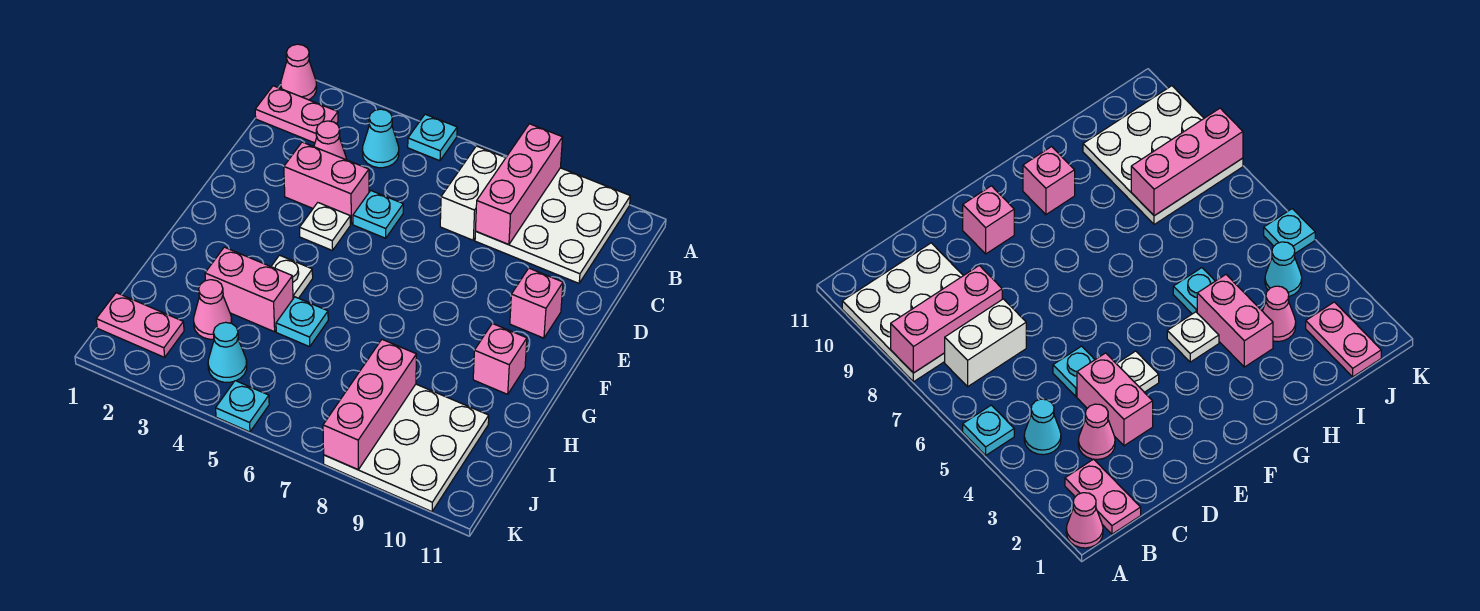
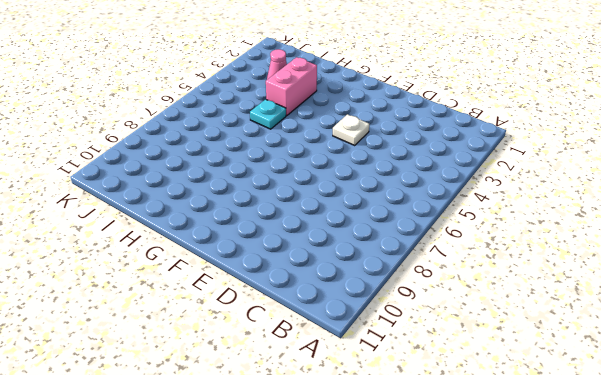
none -> pink cone A1 level 1
none -> cyan plate A5 level 1
none -> white plate A8:C10 level 1

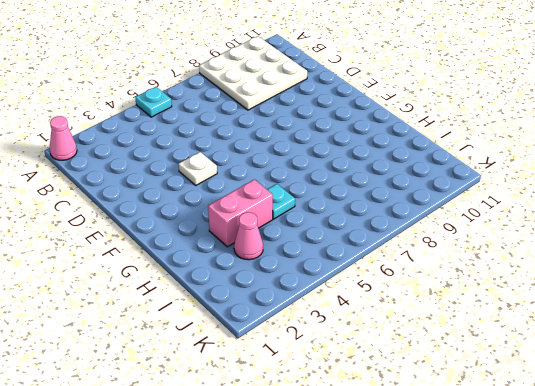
none -> pink plate B1:B2 level 1
none -> cyan cone B4 level 1
none -> white brick B7:C7 level 1

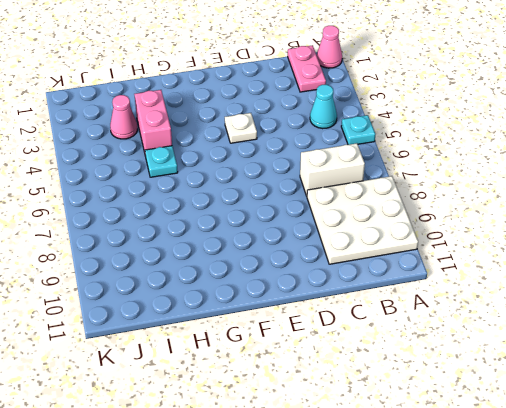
none -> pink cone C3 level 1
none -> pink brick D3:D4 level 1
none -> cyan plate D5 level 1

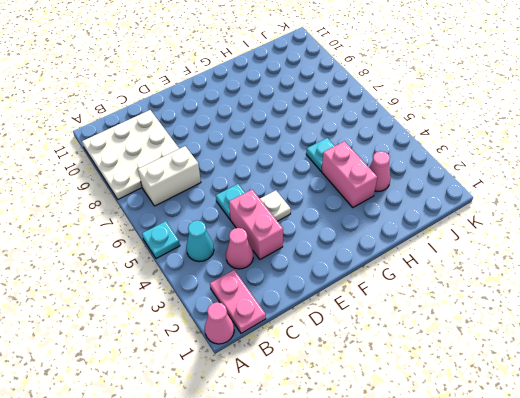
none -> pink brick E10 level 1
none -> white plate G4 level 1
none -> pink brick G10 level 1

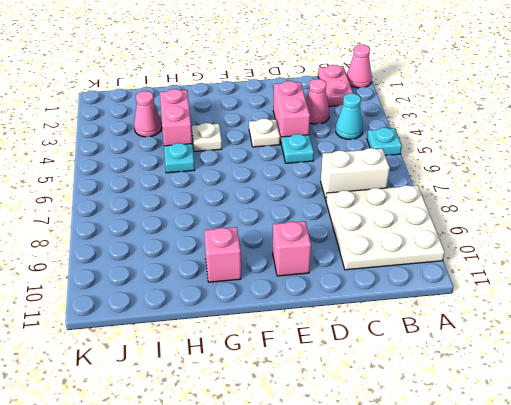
none -> white plate I8:K10 level 1
none -> pink plate J1:J2 level 1
none -> cyan cone J4 level 1

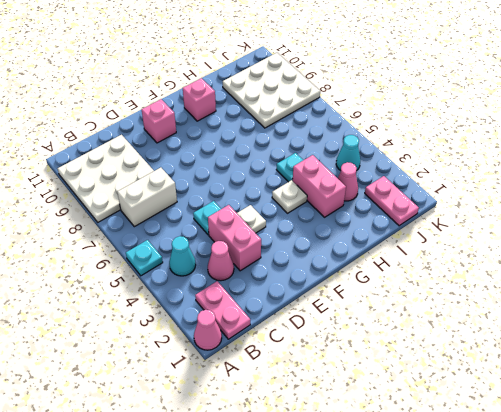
none -> cyan plate K5 level 1
none -> pink brick A8:C8 level 2
none -> pink brick I8:K8 level 2

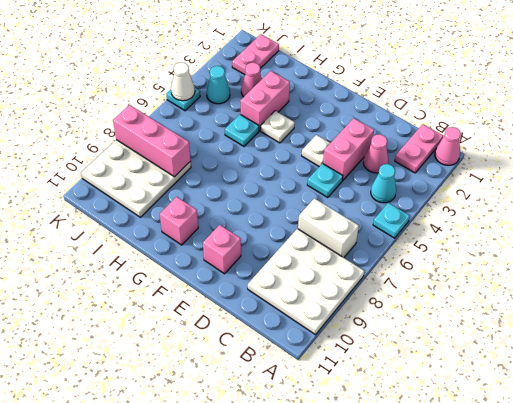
white cone K5 level 2 -> none
none -> pink brick A8:C8 level 2

